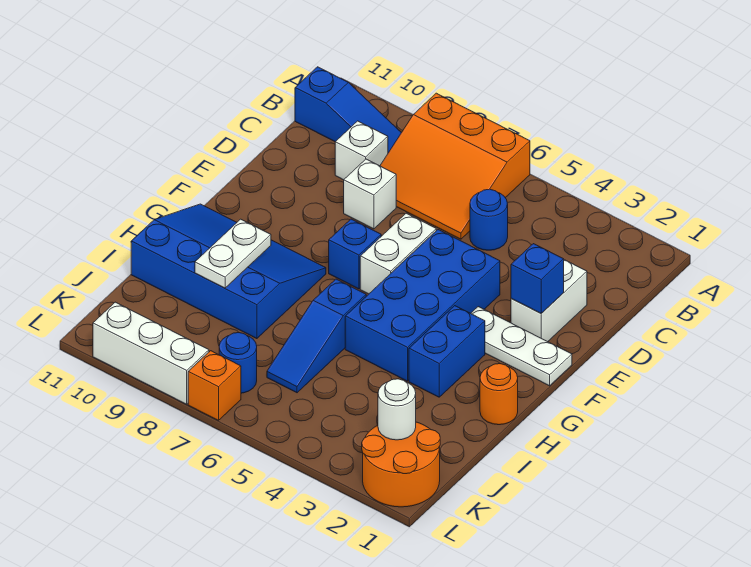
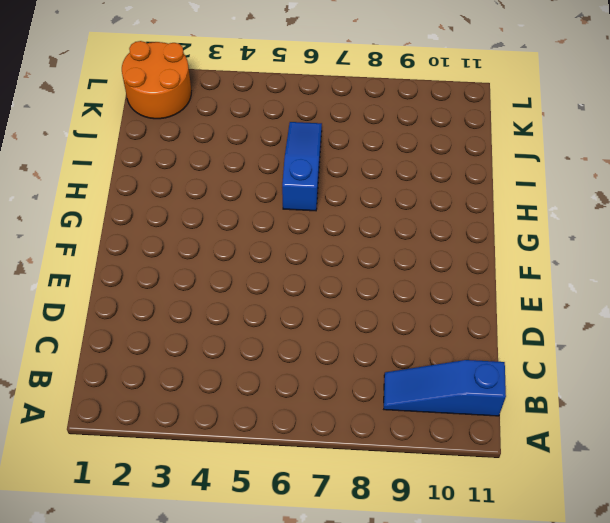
none -> orange slope A6:C8 level 1 top A
none -> blue round brick C5 level 1
none -> white brick C9 level 1

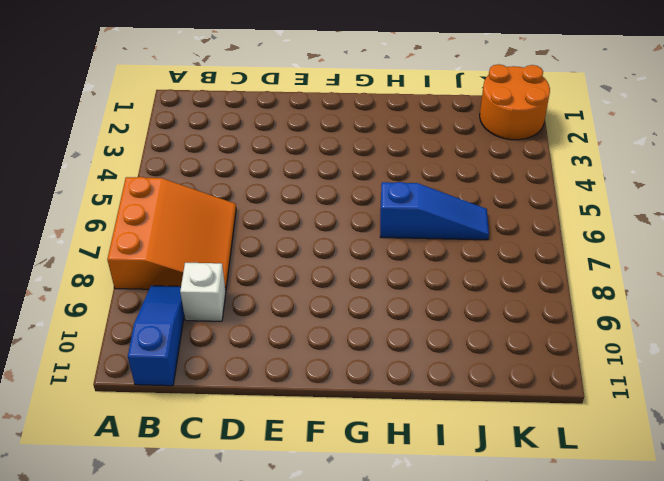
none -> blue round brick C5 level 1
none -> white brick D2:E2 level 1
none -> white brick D8 level 1

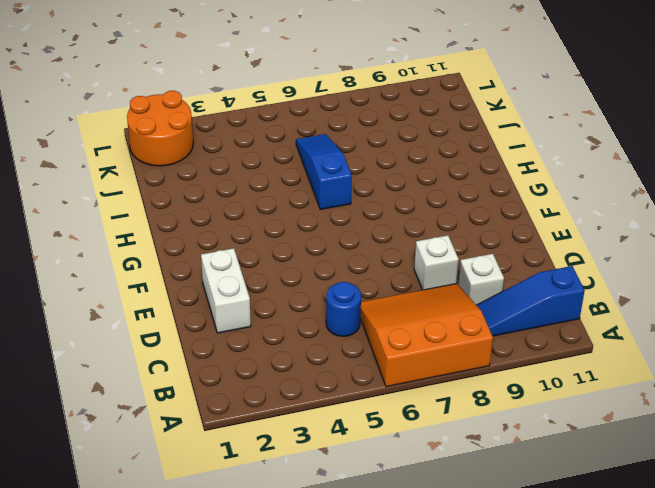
none -> blue brick E4:H5 level 1
none -> white brick E6:F6 level 1
none -> white plate F1:F3 level 1

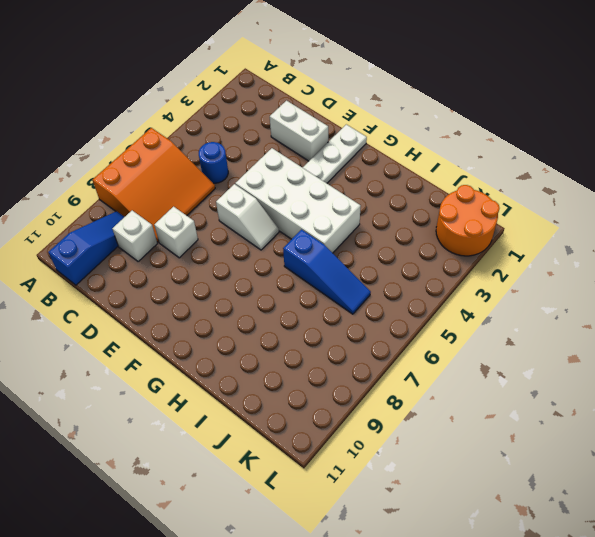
white brick E4:H5 level 1 -> blue brick E4:H5 level 1
white slope E6:F6 level 1 top E -> white brick E6:F6 level 1
none -> blue brick F7 level 1
none -> blue brick G3:H3 level 1
none -> blue slope G8:I11 level 1 top I

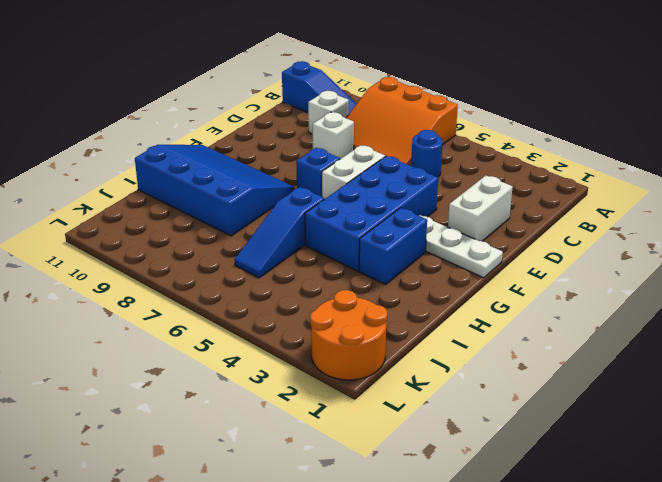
none -> orange round brick H1 level 1
none -> blue round brick K7 level 1
none -> orange brick L7 level 1

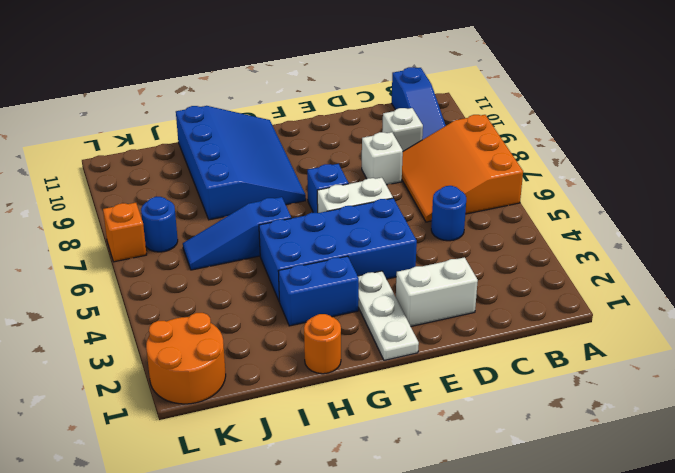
none -> white brick L8:L10 level 1
none -> blue brick E2 level 2
none -> white plate H9:I9 level 2

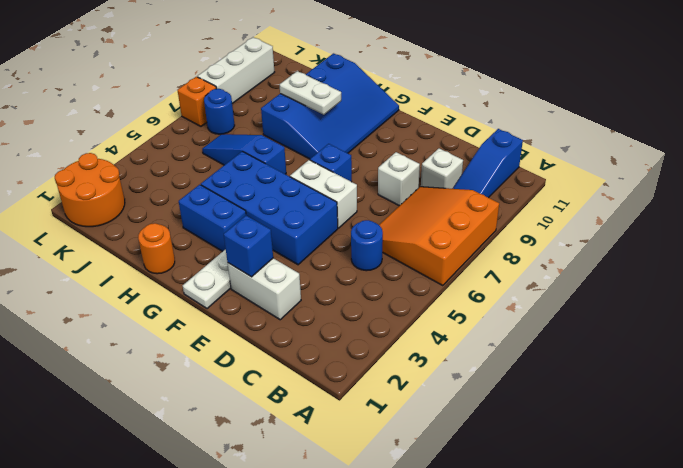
none -> white round brick K2 level 2

